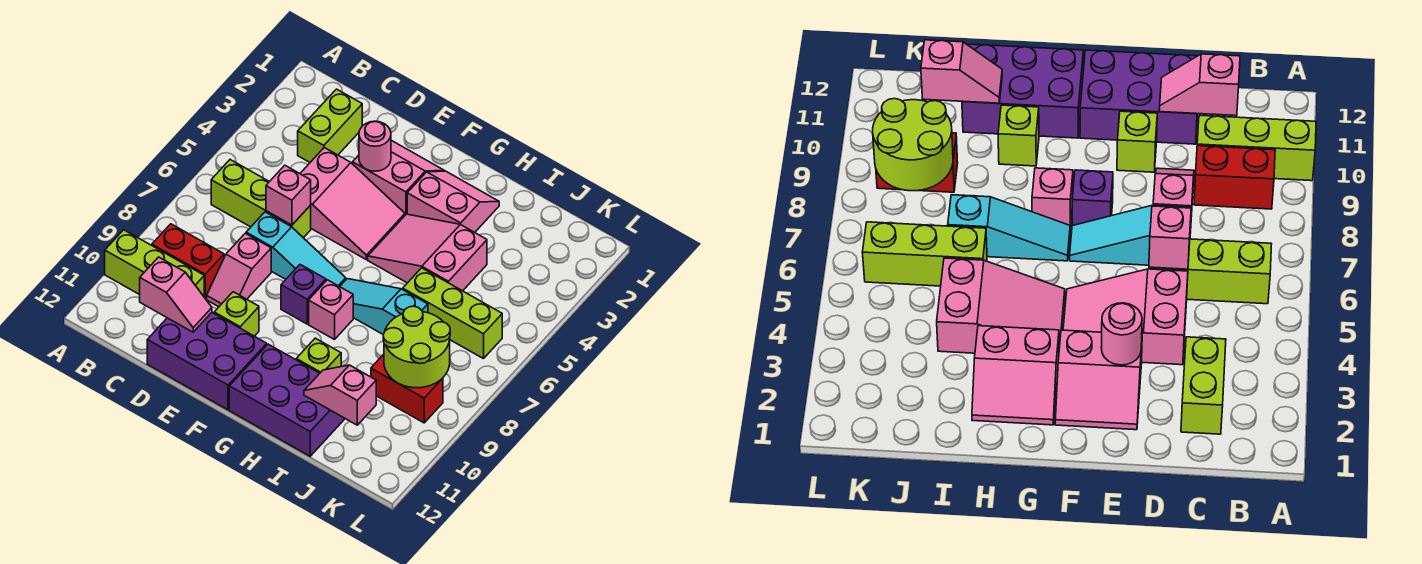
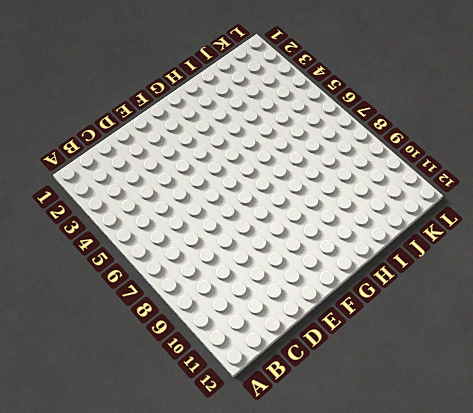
none -> lime brick A10:C10 level 1
none -> lime brick B6:D6 level 1
none -> red brick B9:C9 level 1

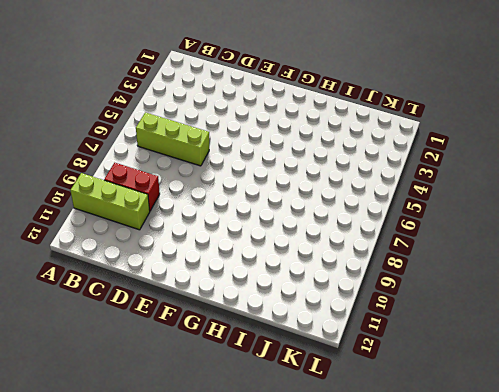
none -> lime brick C2:C3 level 1
none -> pink slope D4:F5 level 1 top D
none -> cyan slope D7:F7 level 1 top D

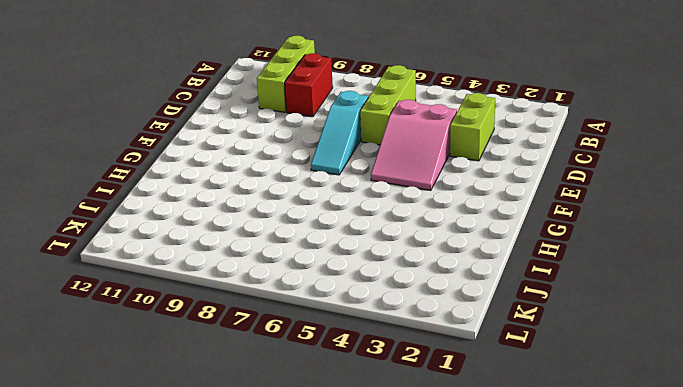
lime brick C3:D3 level 1 -> lime brick C2:C3 level 1
none -> pink slope D8:D9 level 1 top 8
none -> purple brick D11:F12 level 1
none -> pink slope E2:F3 level 1 top 3

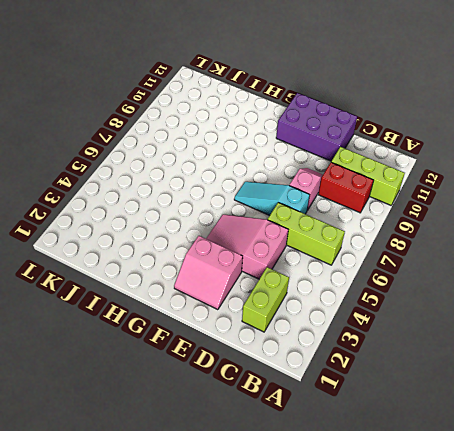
none -> lime brick E10 level 1
none -> purple brick F8 level 1
none -> pink slope G2:H3 level 1 top 3

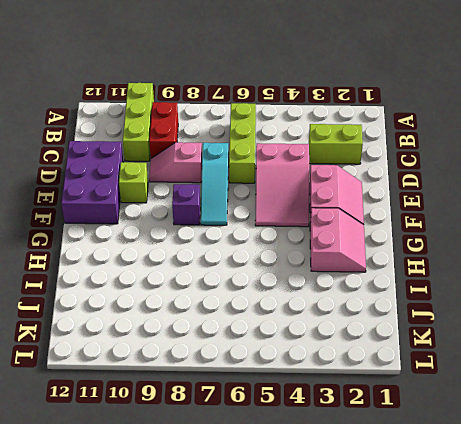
none -> pink slope G4:I5 level 1 top I
none -> cyan slope G7:I7 level 1 top I
none -> pink brick G8 level 1

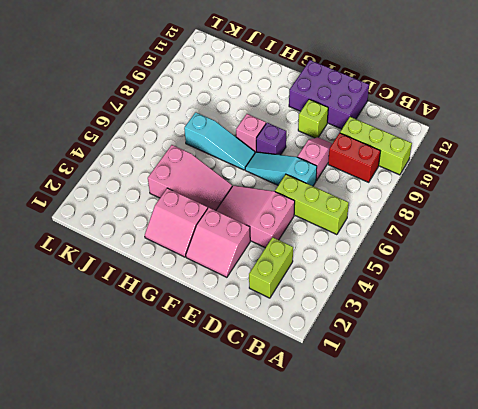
none -> purple brick G11:I12 level 1
none -> lime brick H10 level 1
none -> lime brick I6:K6 level 1

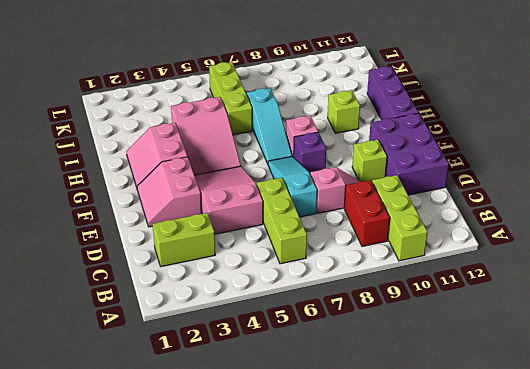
purple brick G12:I12 level 1 -> purple brick G11:I12 level 1
none -> red brick J9:K9 level 1
none -> pink slope C11:D11 level 2 top C
none -> pink brick D6 level 2

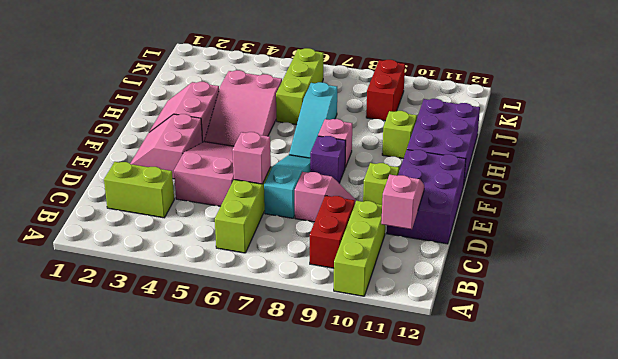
none -> pink round brick E3 level 2
none -> pink slope I11:J11 level 2 top J
none -> lime round brick J8:K9 level 2

